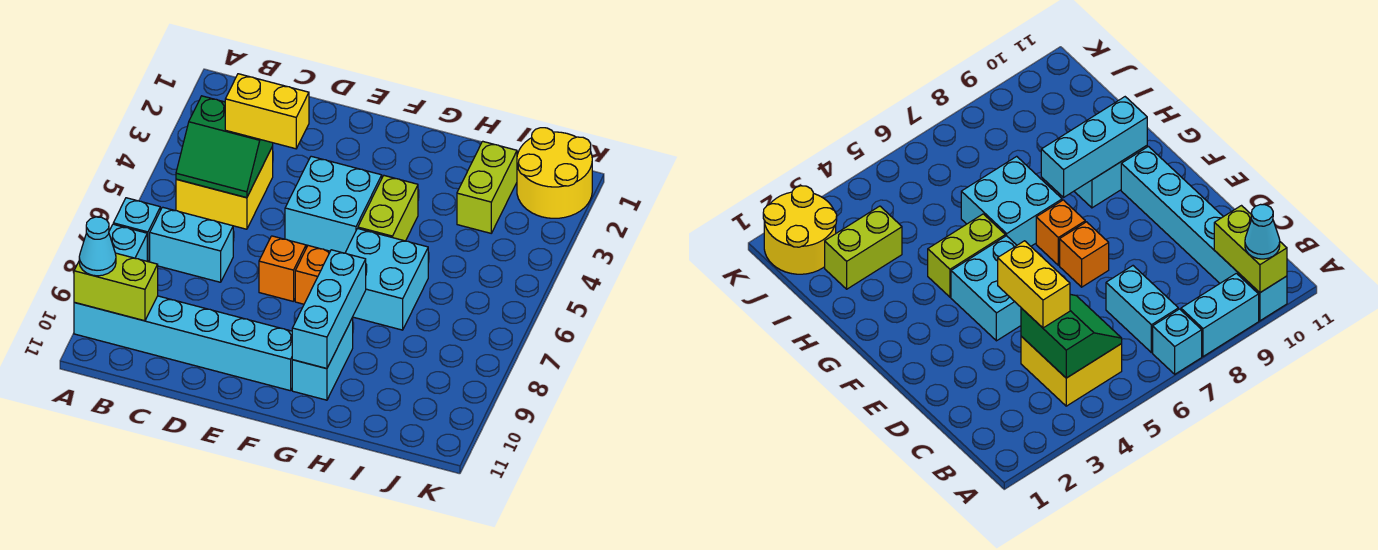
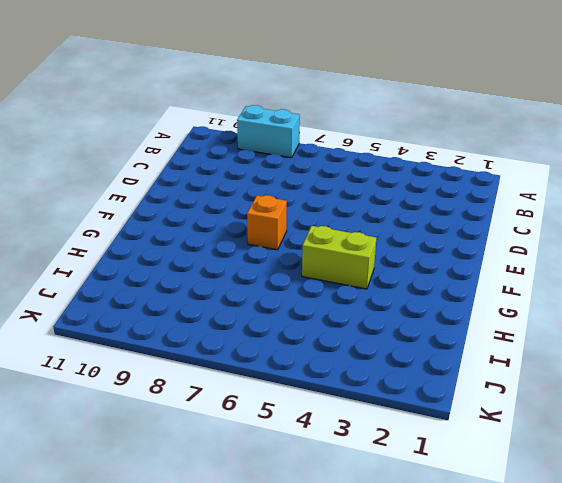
none -> cyan brick A7 level 1
none -> cyan brick A10:F10 level 1
none -> yellow brick B4:C5 level 1

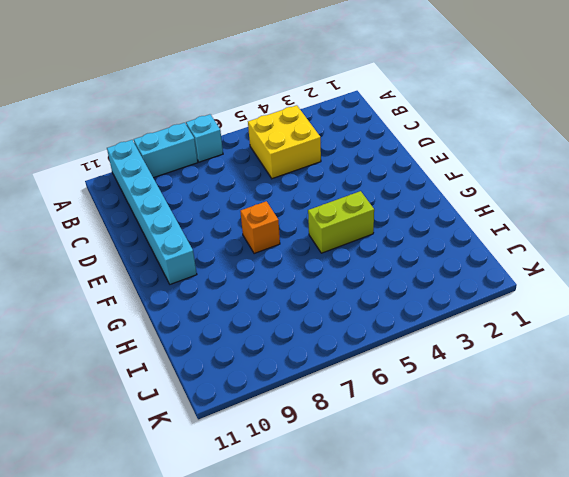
none -> cyan brick B7:C7 level 1
none -> cyan brick E4:F5 level 1
none -> orange brick E7 level 1

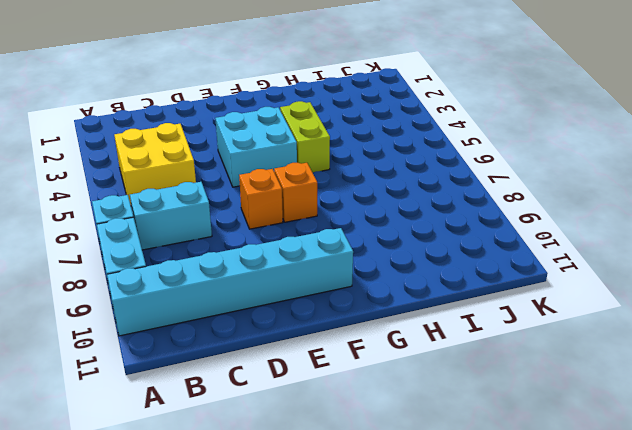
none -> cyan brick G6:H7 level 1
none -> cyan brick G9:G10 level 1
none -> lime brick I2:I3 level 1

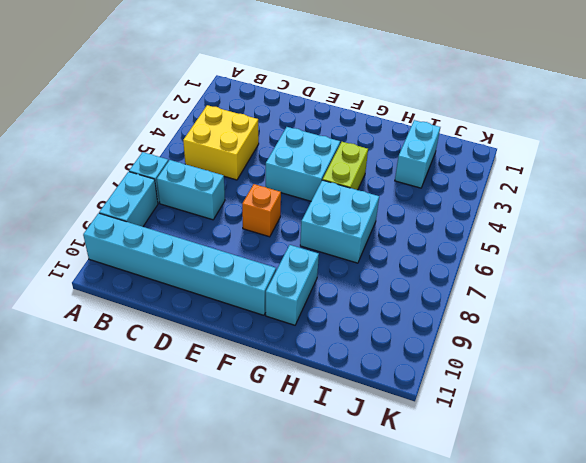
cyan brick I2:I3 level 1 -> lime brick I2:I3 level 1
none -> orange brick F7 level 1
none -> yellow round brick J1:K2 level 1
none -> lime brick A10:B10 level 2

